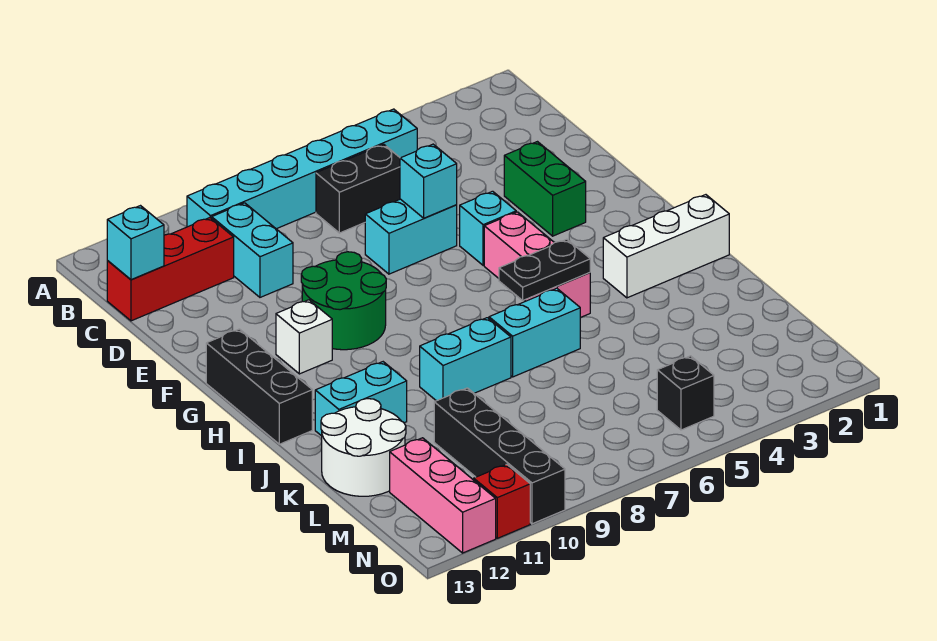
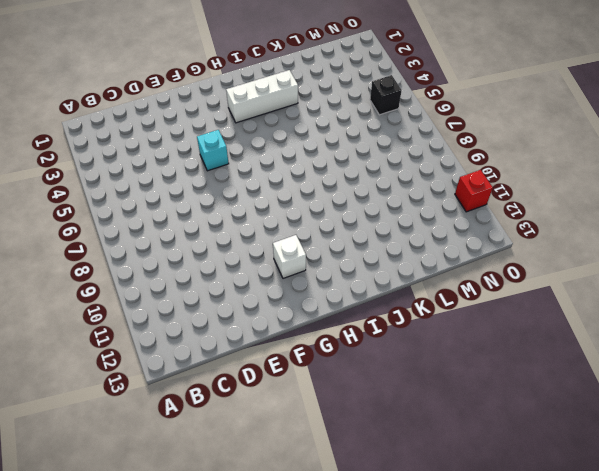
white brick H3:J3 level 1 -> white brick I1:I3 level 1
none -> cyan brick B5:B10 level 1
none -> black brick C6:C7 level 1
none -> cyan brick C10:D10 level 1

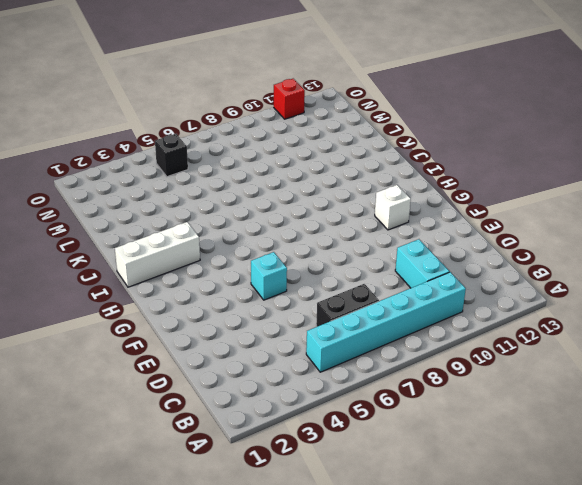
none -> red brick C11:C13 level 1
none -> green brick E3:F3 level 1
none -> cyan brick E6:E7 level 1

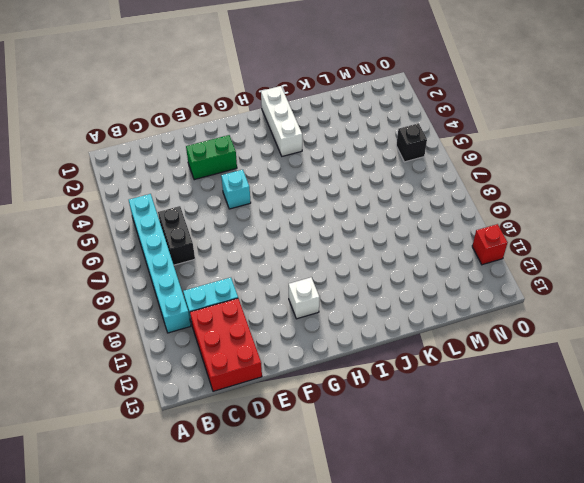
red brick C11:D13 level 1 -> red brick C11:C13 level 1
none -> cyan brick E6:E7 level 1
none -> green round brick F9:G10 level 1
none -> pink brick G5:I5 level 1

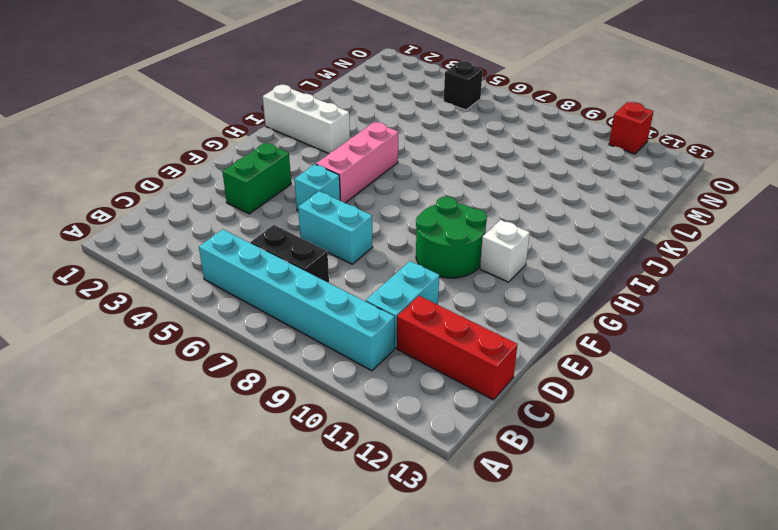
none -> black brick G13:I13 level 1
none -> cyan brick J6:J7 level 1
none -> cyan brick J8:J9 level 1

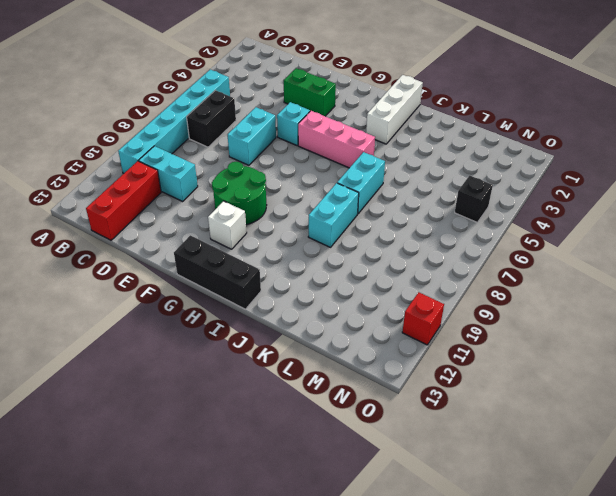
none -> cyan brick J11:J12 level 1
none -> white round brick K12:L13 level 1
none -> black brick L10:O10 level 1

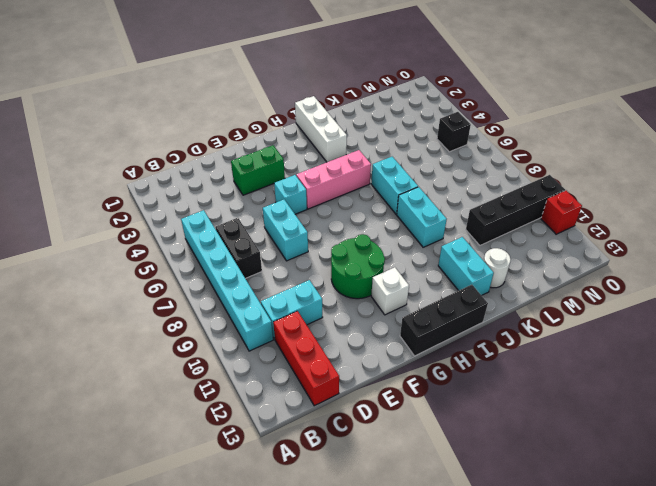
white round brick K12 level 1 -> white round brick K12:L13 level 1
none -> pink brick M12:O12 level 1
none -> cyan brick C13 level 2
none -> cyan brick E6 level 2

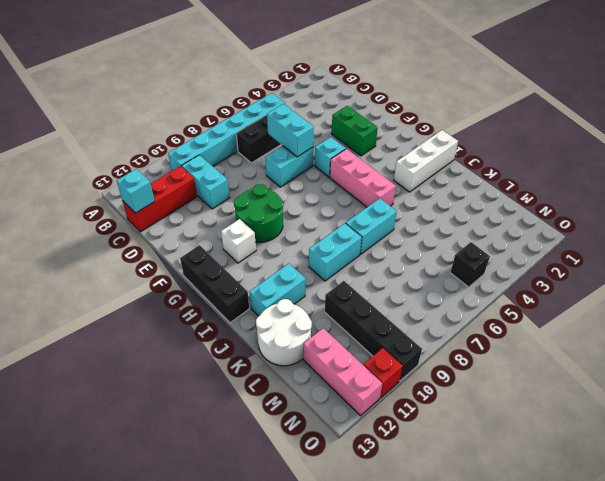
cyan brick D6:E6 level 2 -> cyan brick E6 level 2
none -> black plate I5:I6 level 2

